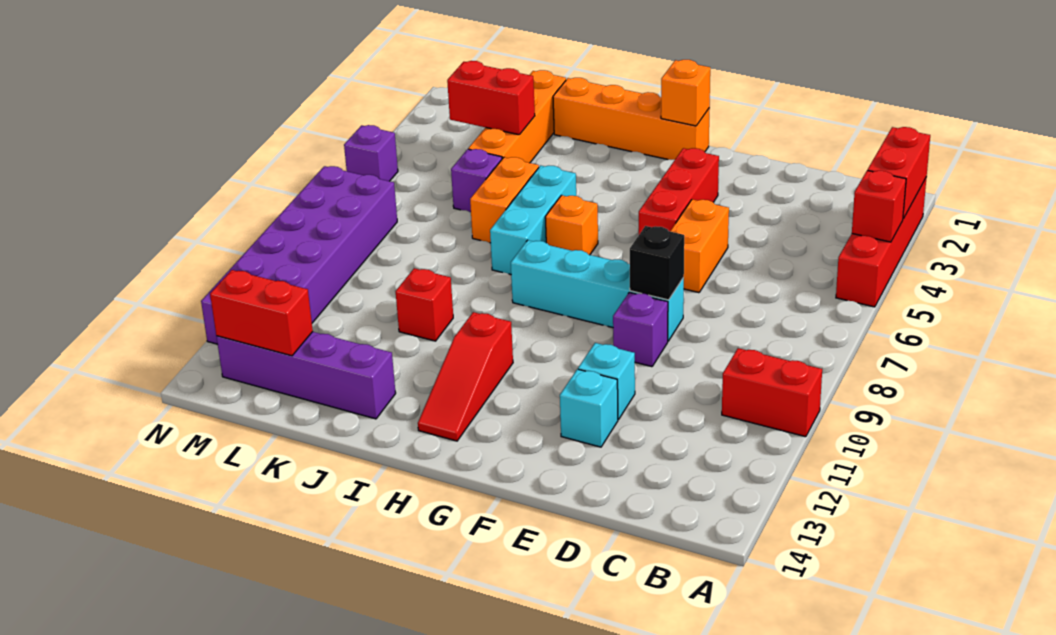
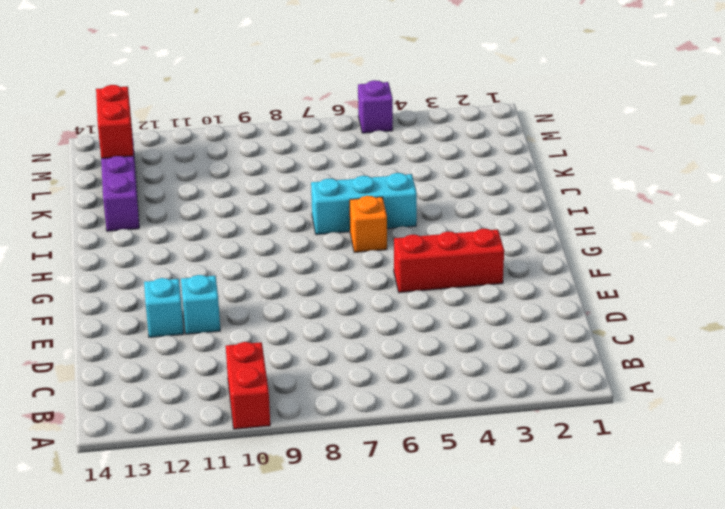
none -> red brick A2:A5 level 1
none -> orange brick E5:E6 level 1
none -> cyan brick E8:H8 level 1

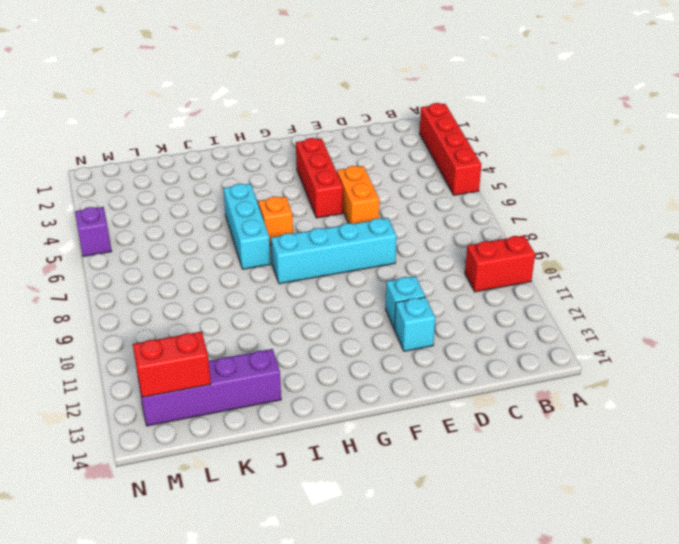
none -> purple brick E9 level 1
none -> orange brick G1:J1 level 1
none -> red slope H11:H13 level 1 top 11

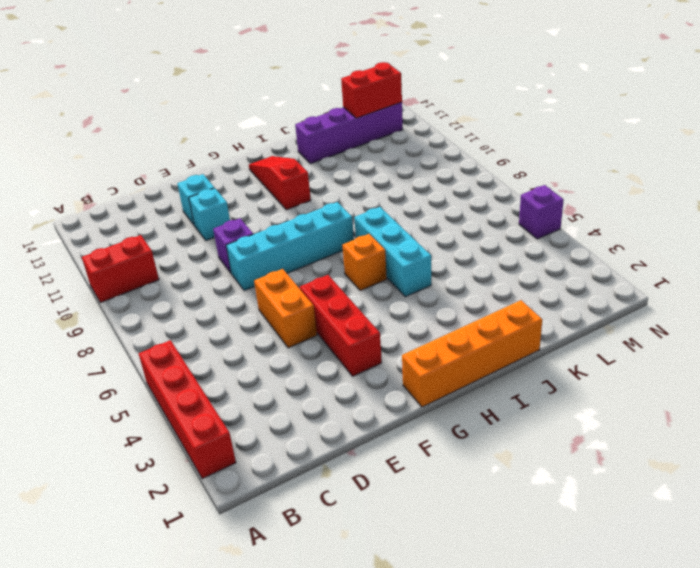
none -> orange brick J5:J6 level 1
none -> red brick J10 level 1
none -> orange brick K1:K4 level 1

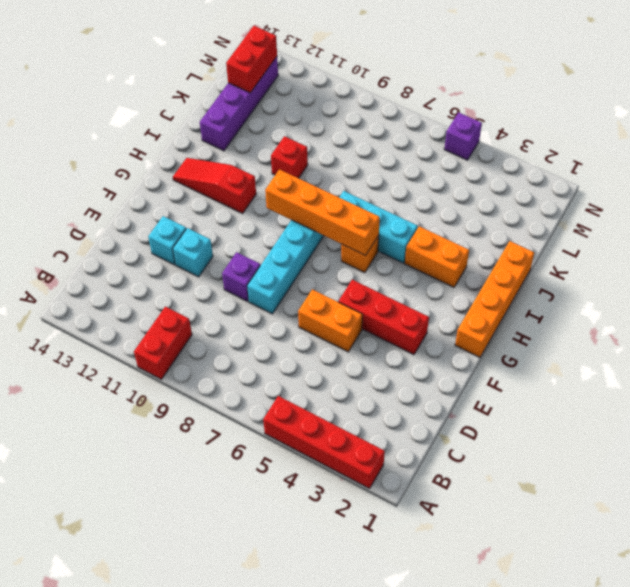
orange brick H6:H9 level 2 -> orange brick K1:K4 level 1
orange brick I3:I4 level 1 -> orange brick J5:J6 level 1
none -> purple brick K5 level 1
none -> purple brick M7:N12 level 1
none -> red brick A2:A3 level 2

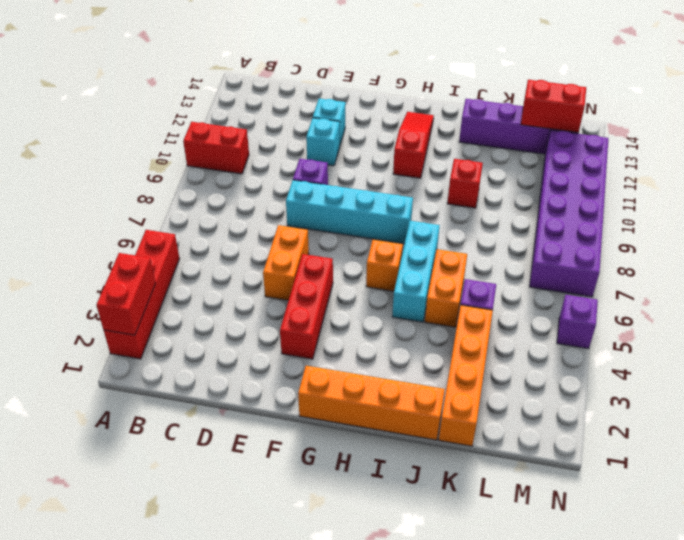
none -> red brick A4 level 2
none -> black brick E8 level 2
none -> orange brick G1 level 2

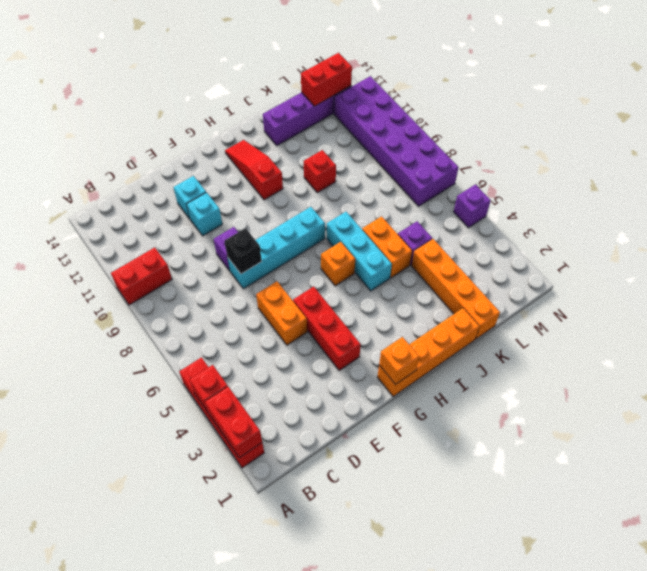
none -> red brick K3:L3 level 2

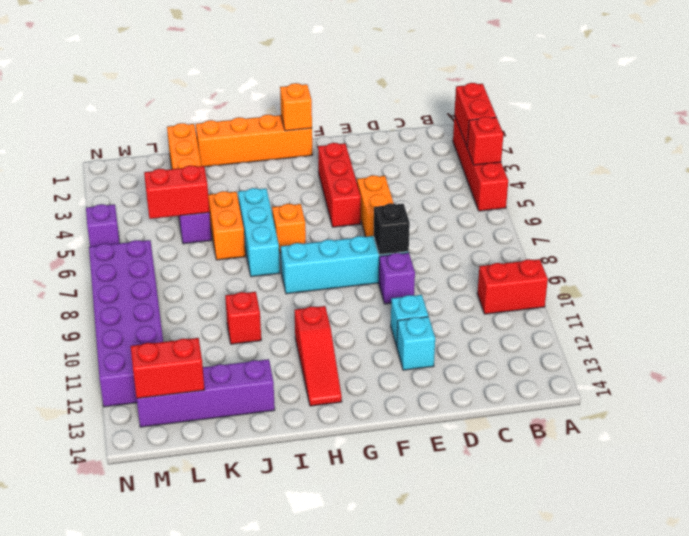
red brick K5:L5 level 2 -> red brick K3:L3 level 2

